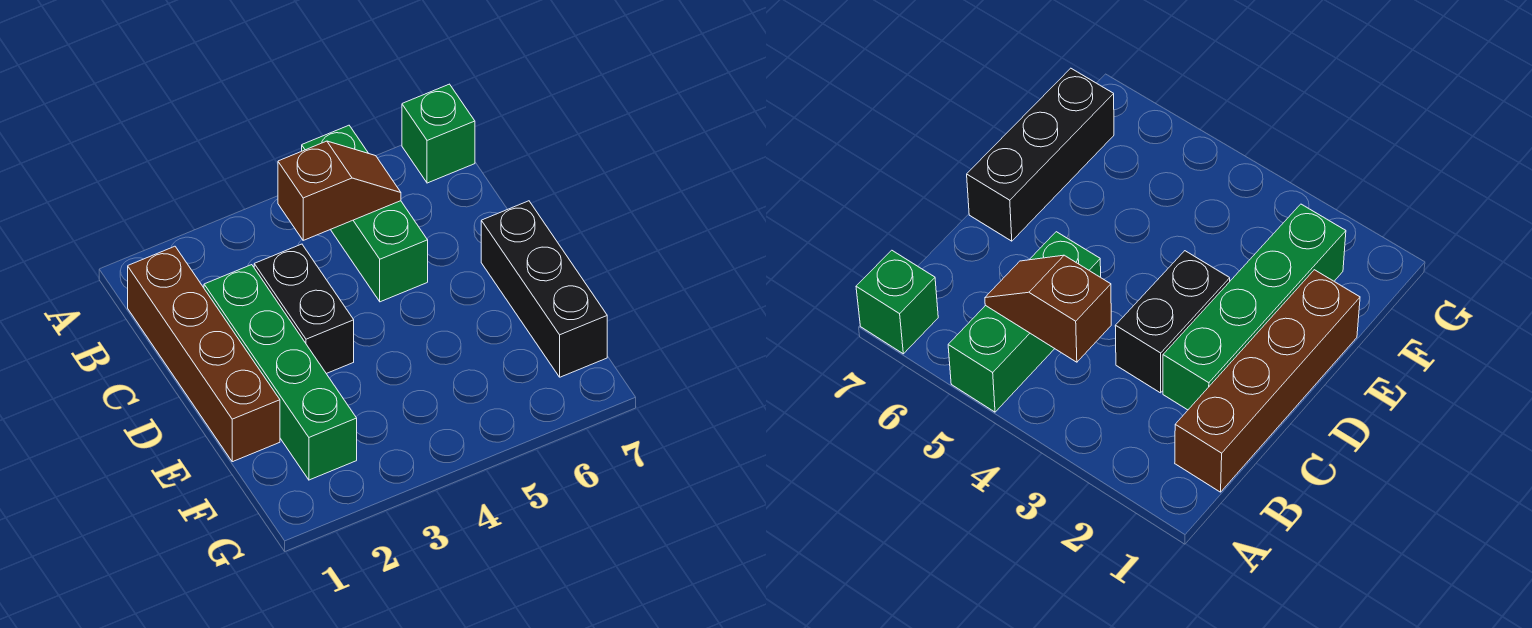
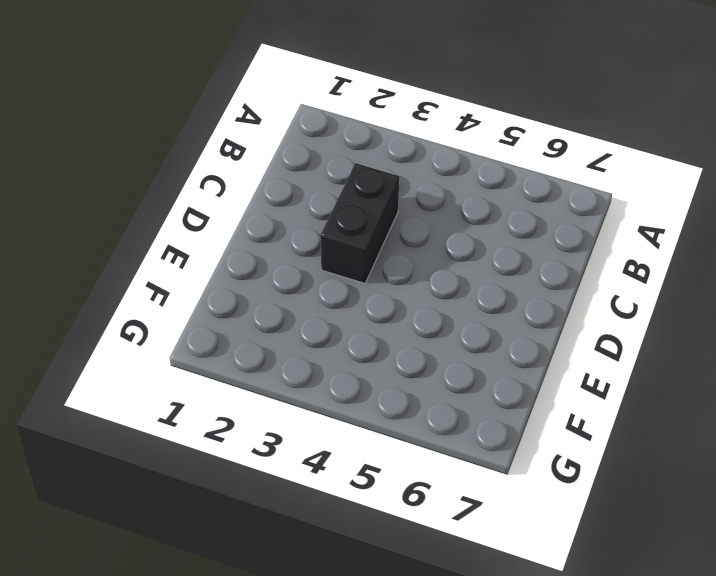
none -> green brick A5:C5 level 1
none -> green brick A7 level 1

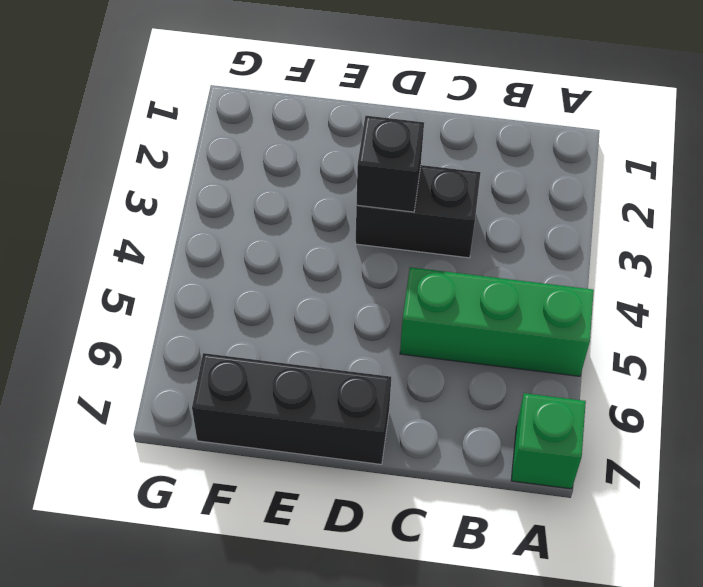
black brick D3 level 2 -> none
none -> brown brick B1:E1 level 1
none -> green brick C2:F2 level 1

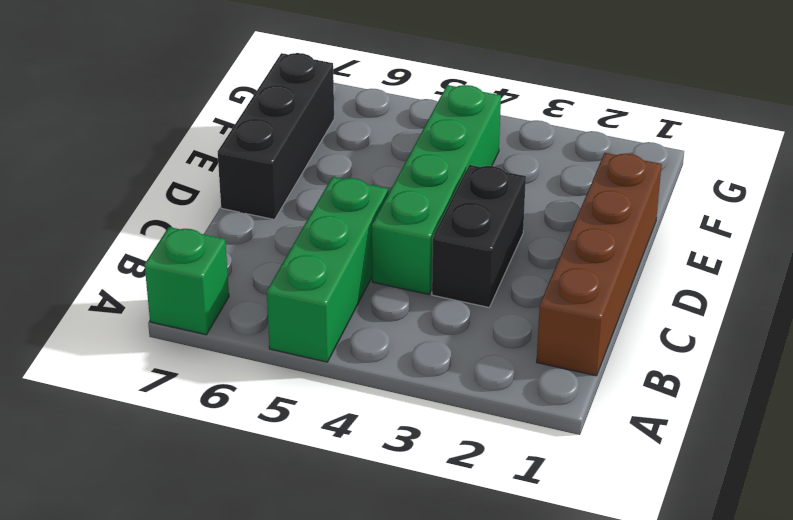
green brick C4:F4 level 1 -> green brick C2:F2 level 1
none -> brown slope B4:B5 level 2 top 4

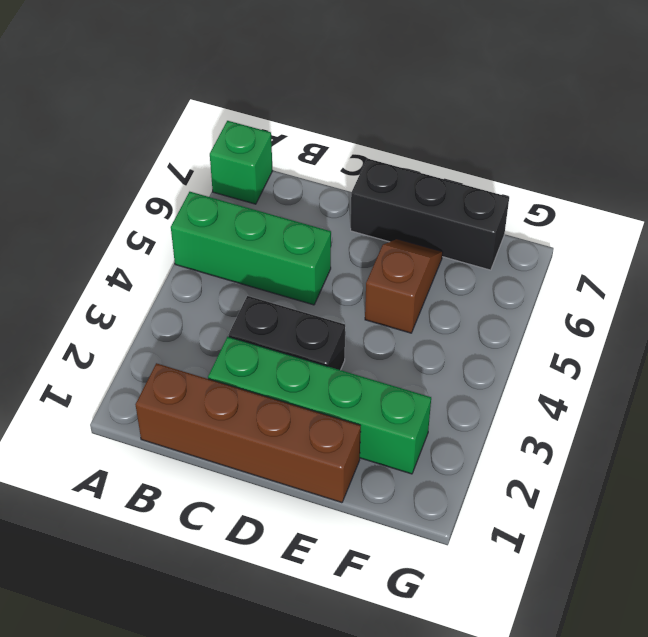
brown slope E5:E6 level 1 top 5 -> brown slope B4:B5 level 2 top 4

